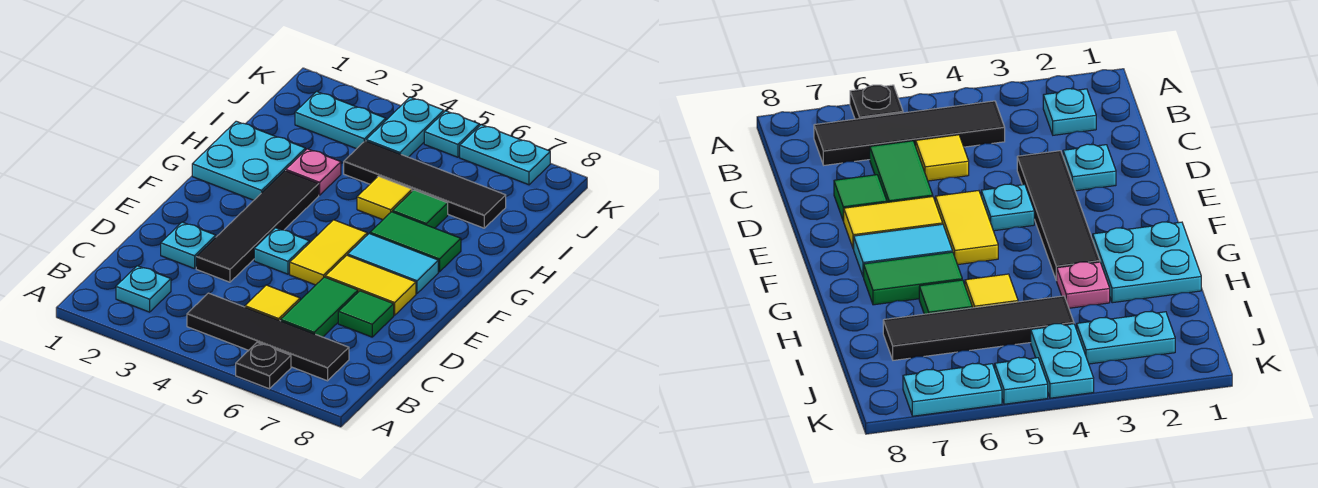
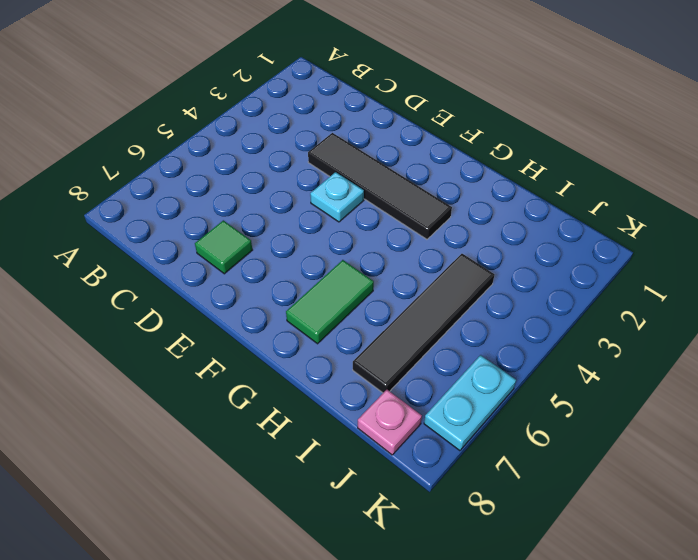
pink plate J8 level 1 -> pink plate H3 level 1
none -> black plate A6 level 1
none -> cyan plate B2 level 1
none -> black tile B4:B7 level 1

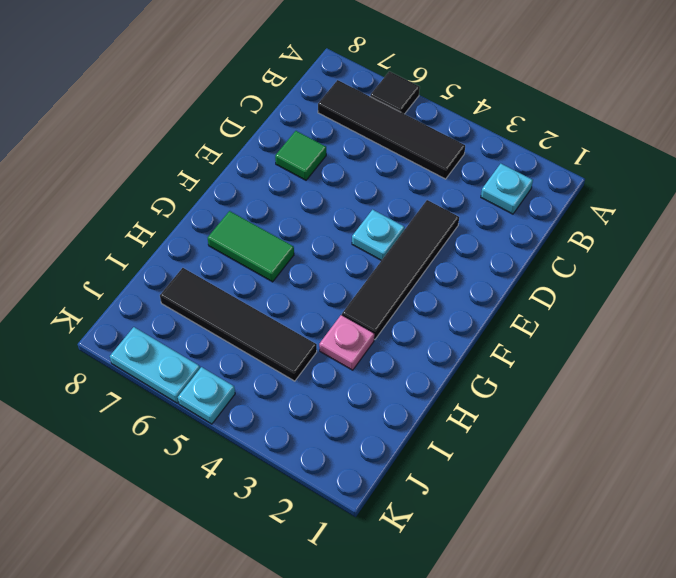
black tile A6 level 1 -> black plate A6 level 1
none -> yellow tile C5 level 1
none -> green tile C6:D6 level 1
none -> cyan plate D2 level 1

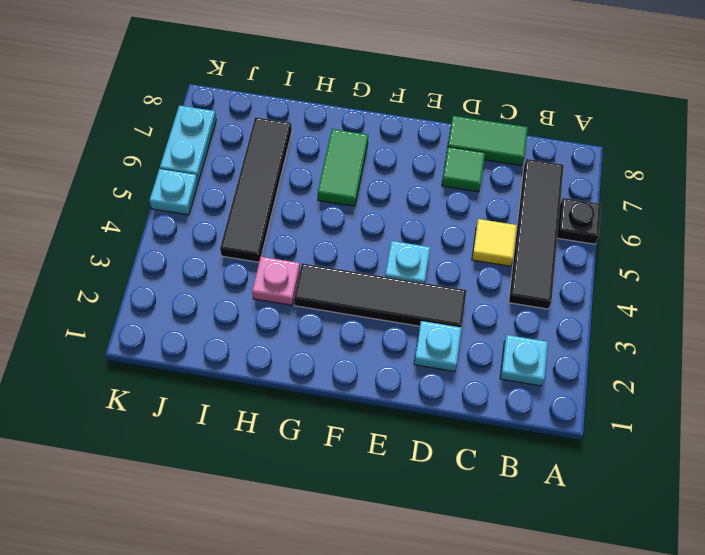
green tile C8:D8 level 1 -> green tile C6:D6 level 1
none -> yellow tile E5:F5 level 1
none -> yellow tile E6:E7 level 1
none -> cyan tile F6:F7 level 1

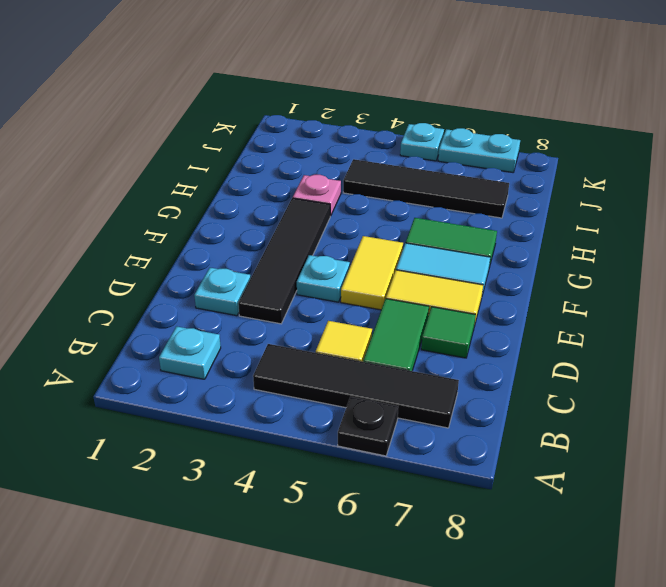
none -> cyan plate G1:H2 level 1
none -> yellow tile H5 level 1
none -> green tile H6 level 1

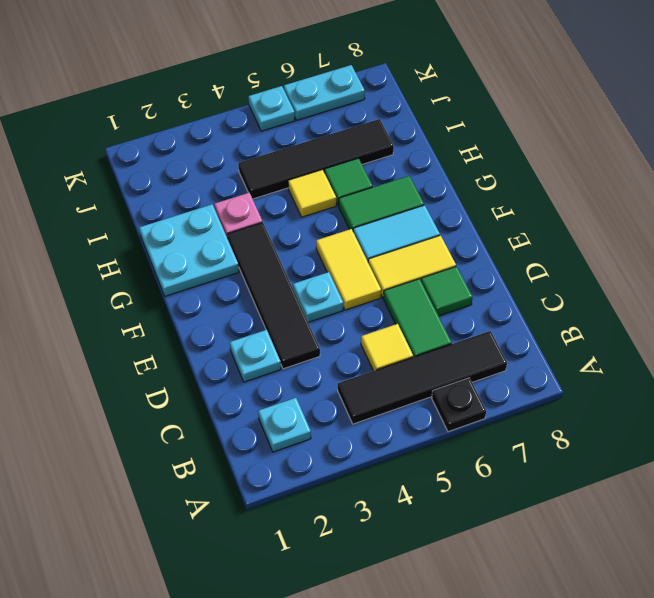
none -> cyan plate J2:J3 level 1
none -> cyan plate J4:K4 level 1

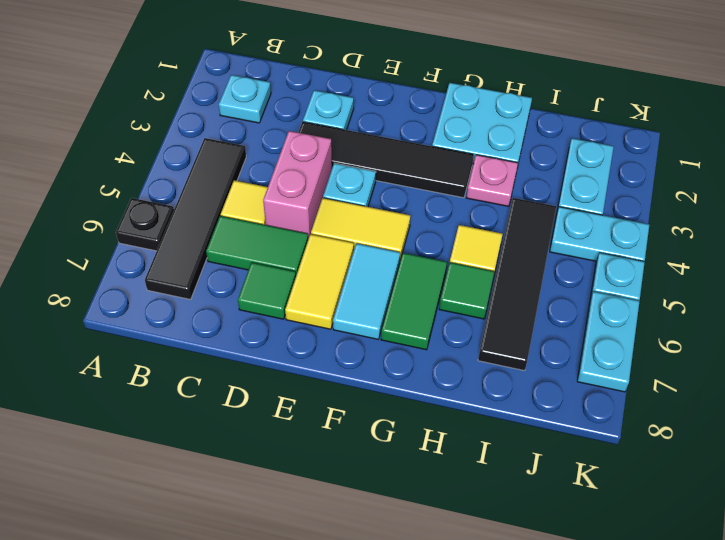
pink brick D4:D5 level 1 -> none

